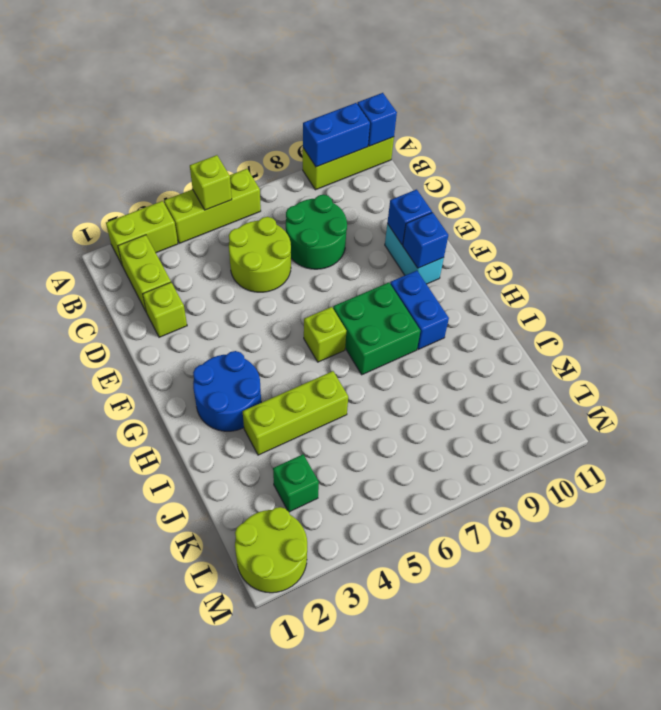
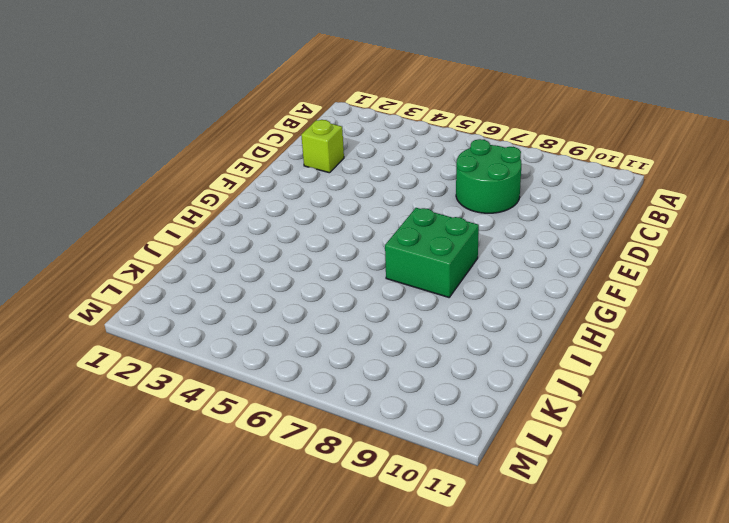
none -> lime brick A2:A3 level 1
none -> lime brick A4:A6 level 1
none -> lime brick A9:A11 level 1

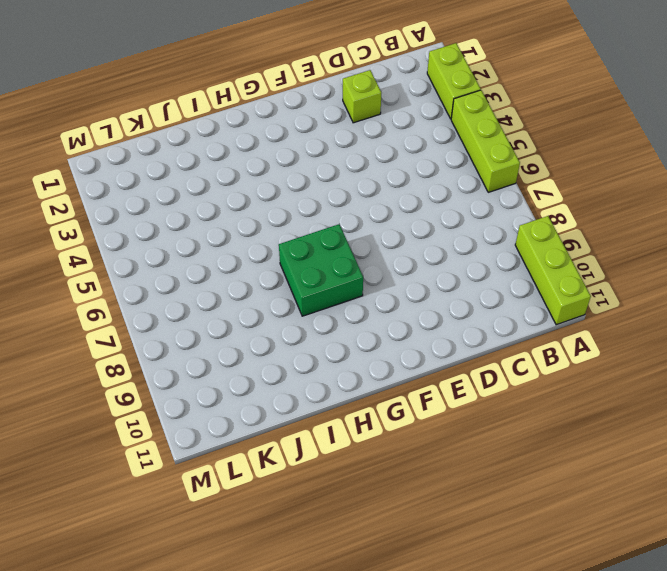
none -> lime brick B2:C2 level 1
none -> lime round brick C5:D6 level 1
none -> green round brick C7:D8 level 1

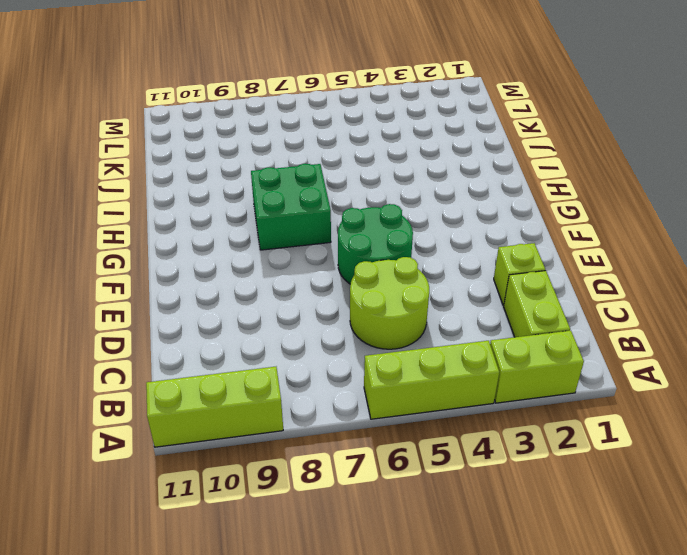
green round brick E5:F6 level 1 -> green round brick C7:D8 level 1
none -> cyan brick E10:F10 level 1
none -> blue round brick G2:H3 level 1
none -> lime brick G6 level 1

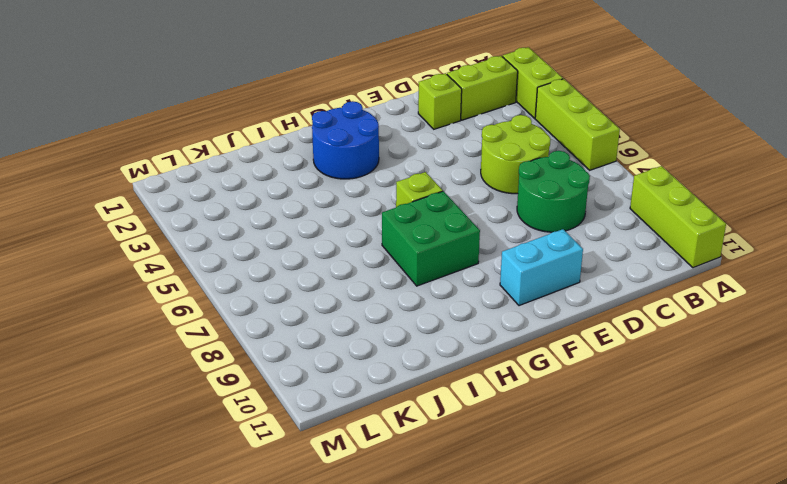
none -> blue brick G9:H9 level 1
none -> lime brick I3:I5 level 1
none -> green brick K3 level 1

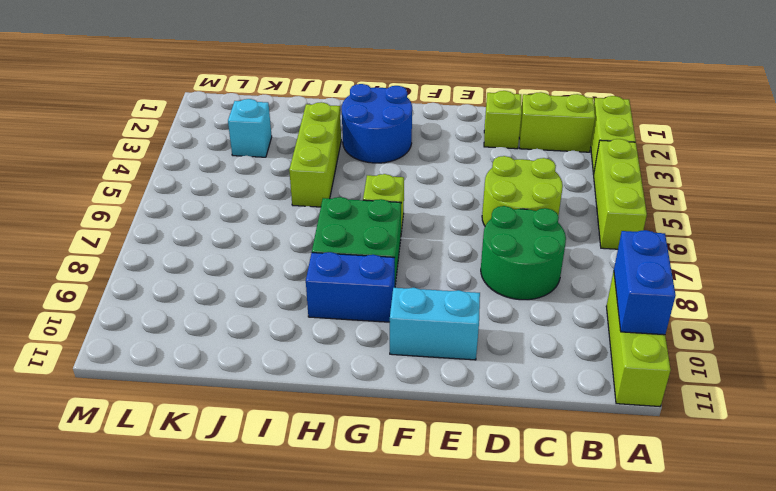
cyan brick K3 level 1 -> green brick K3 level 1
none -> lime round brick L1:M2 level 1
none -> lime brick A5 level 2
none -> blue brick A11 level 2

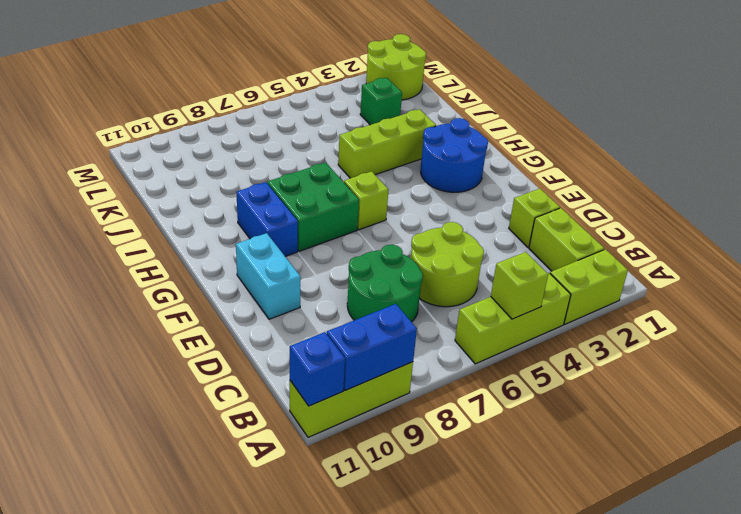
none -> blue brick E10 level 2
none -> blue brick F10 level 2

